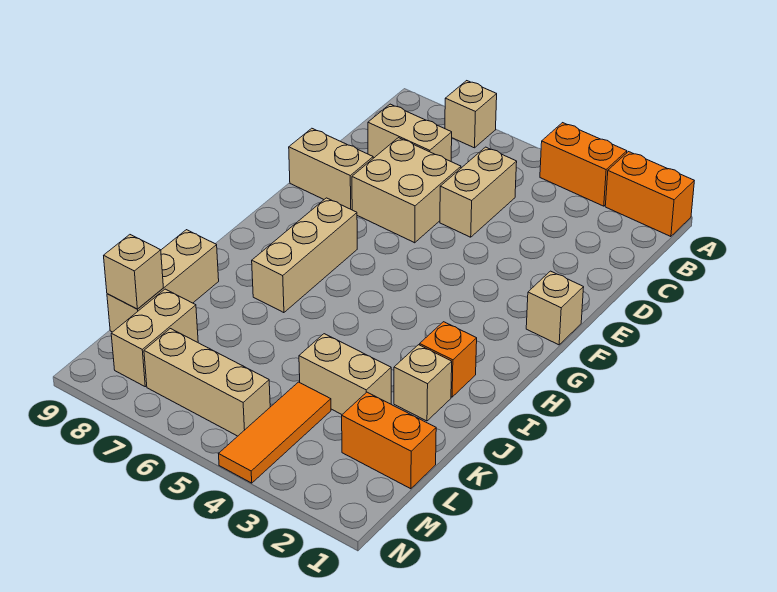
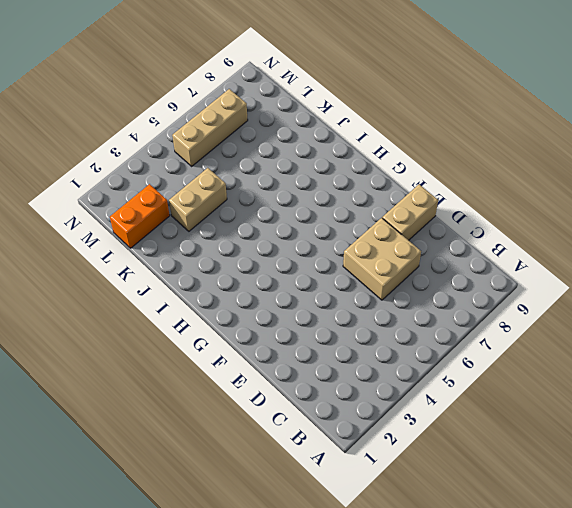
none -> orange brick A1:A2 level 1
none -> orange brick A3:A4 level 1
none -> tan brick A7 level 1

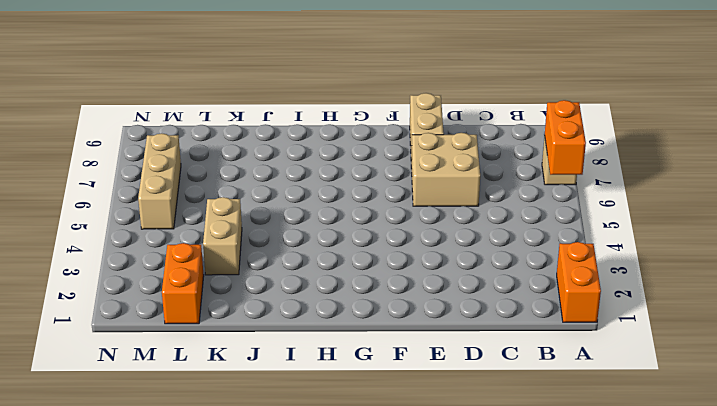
orange brick A6:A7 level 2 -> orange brick A3:A4 level 1
none -> tan brick C5:D5 level 1
none -> tan brick C7:C8 level 1
none -> tan brick F1 level 1

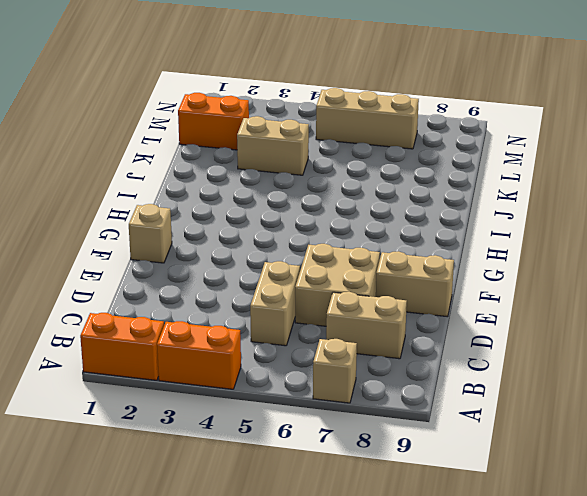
none -> tan brick G7:I7 level 1
none -> orange brick I2 level 1
none -> tan brick J2 level 1

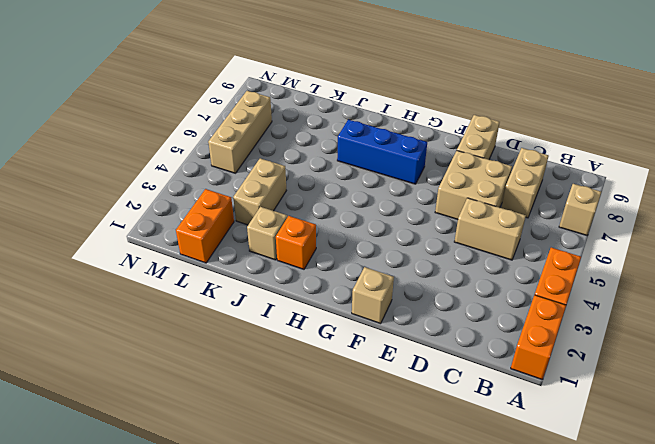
blue brick G7:I7 level 1 -> tan brick G7:I7 level 1
none -> tan brick J9:L9 level 1
none -> orange tile L4:N4 level 1
none -> tan brick L8:M8 level 1

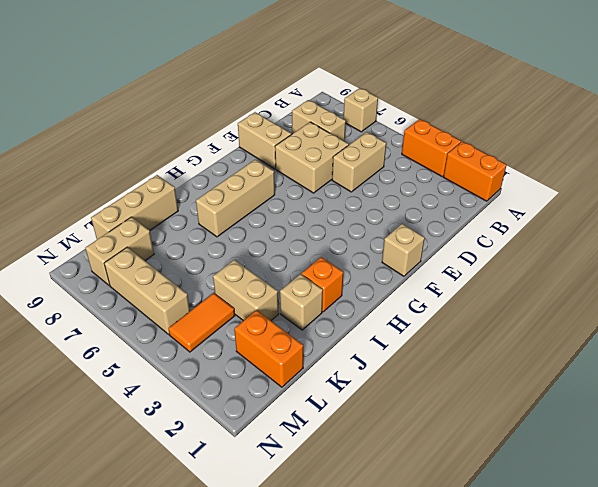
orange tile L4:M4 level 1 -> orange tile L4:N4 level 1
none -> tan brick L9 level 2

